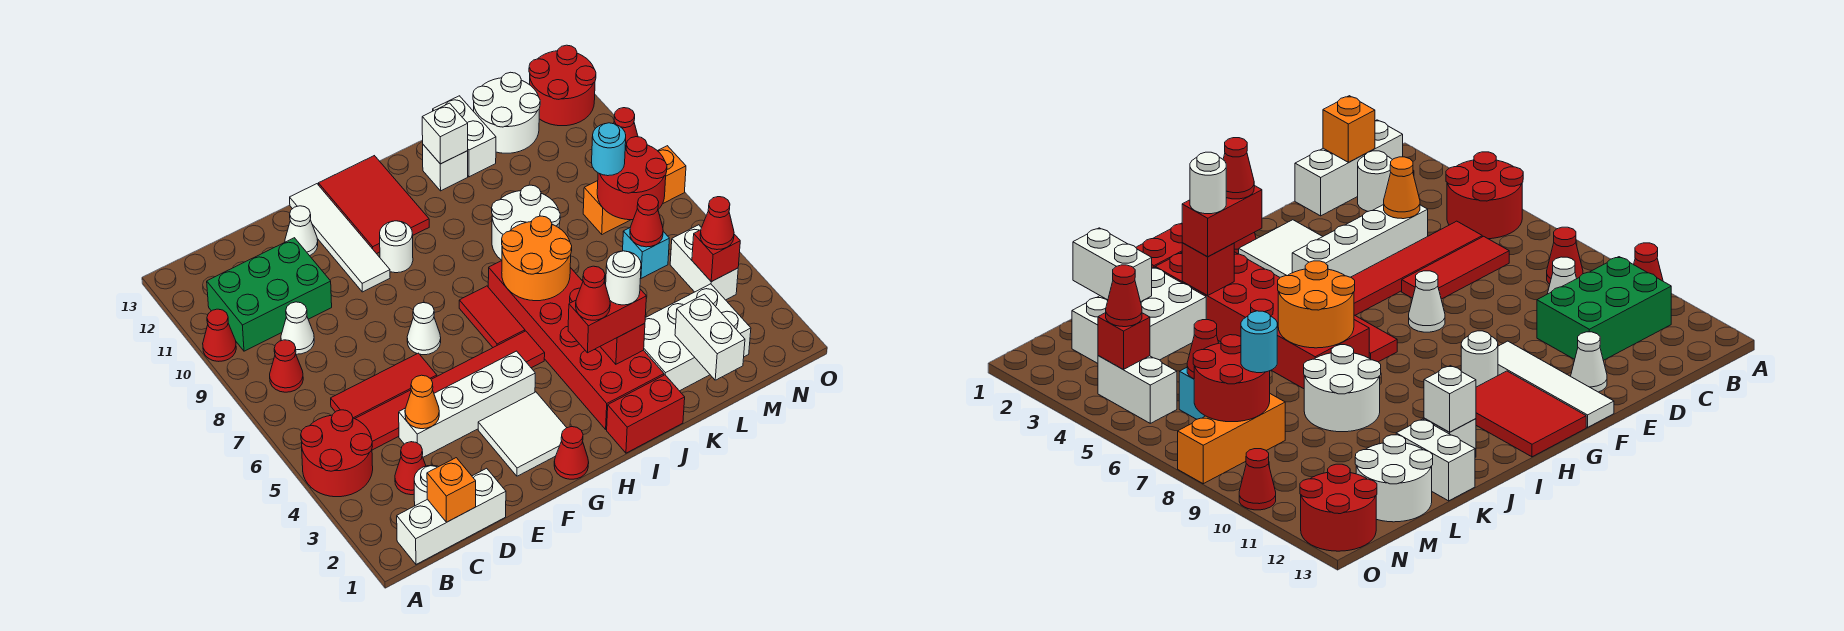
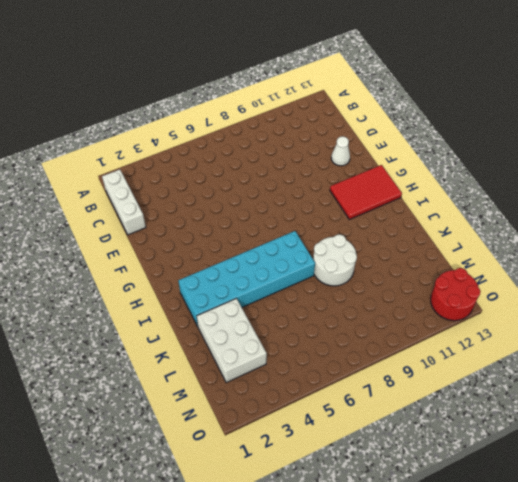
cyan brick I2:J7 level 1 -> red brick I2:J7 level 1
none -> red round brick A4:B5 level 1
none -> red cone A10 level 1
none -> red cone B8 level 1
none -> green brick B10:D11 level 1

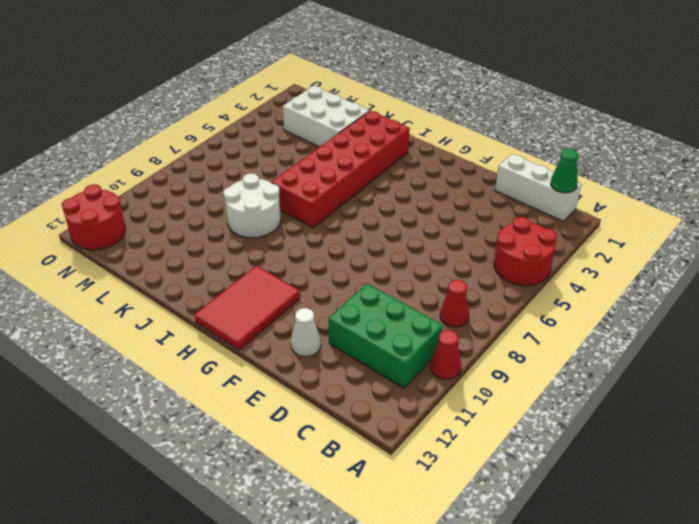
green cone B1 level 2 -> none
none -> white round brick C2 level 1
none -> red cone C3 level 1
none -> red tile C5:H5 level 1
none -> red tile C6:E6 level 1

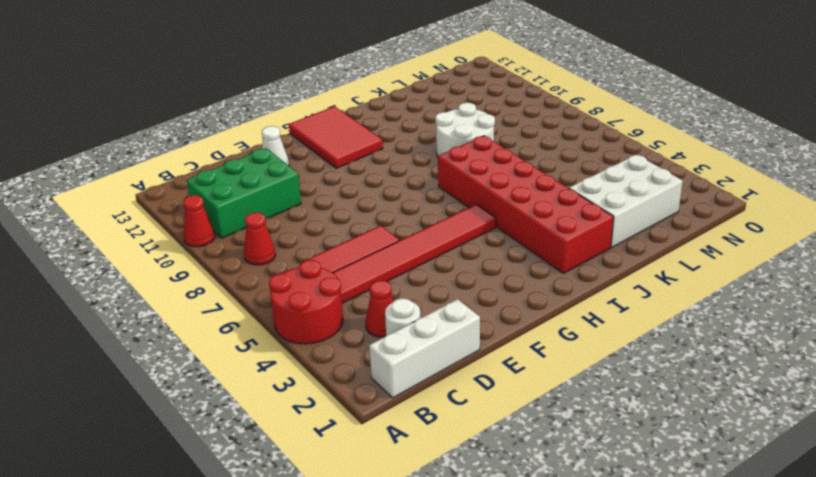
none -> white cone C9 level 1
none -> white brick D4:G4 level 1
none -> white tile F2:G3 level 1
none -> white cone F7 level 1

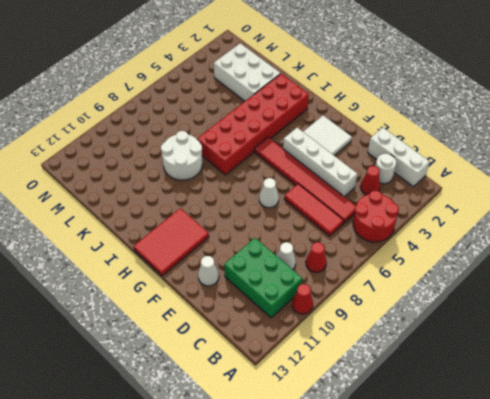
none -> white tile F10:F13 level 1
none -> red cone G1 level 1
none -> white round brick G10 level 1
none -> red tile H6:H7 level 1

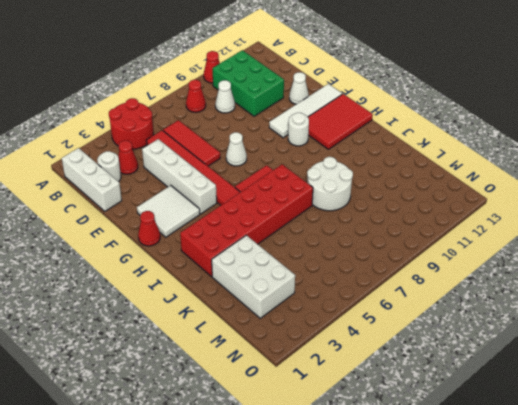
none -> red brick I1:J1 level 1
none -> white brick J12 level 1
none -> white brick K12:K13 level 1
none -> white round brick L12:M13 level 1

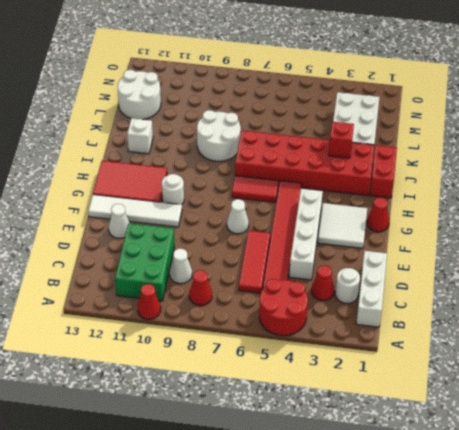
none -> white brick K12:K13 level 1
none -> cyan brick M6 level 1
none -> orange brick M8:O8 level 1
none -> white brick N4:N5 level 1

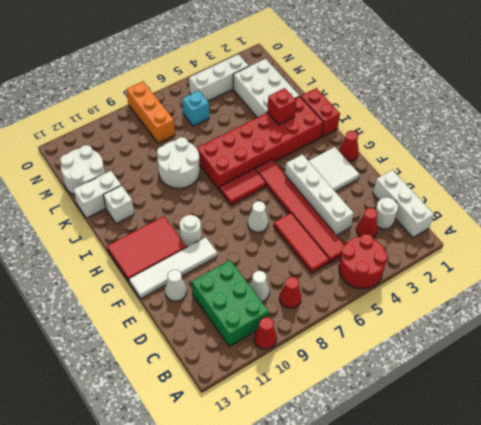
white brick N3:N5 level 1 -> white brick N4:N5 level 1
none -> red round brick N12:O13 level 1
none -> red cone O10 level 1
none -> orange brick C1 level 2
none -> orange cone D4 level 2

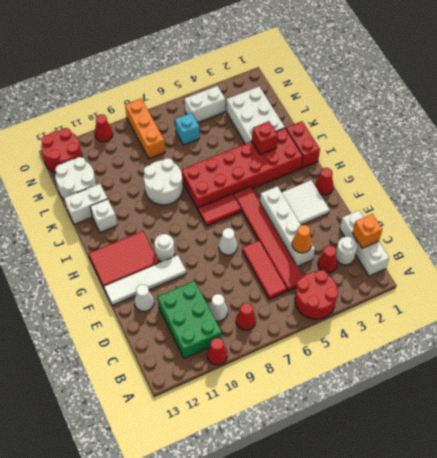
none -> orange round brick I6:J7 level 2
none -> white brick J12 level 2
none -> white brick L1:L2 level 2
none -> red cone M6 level 2

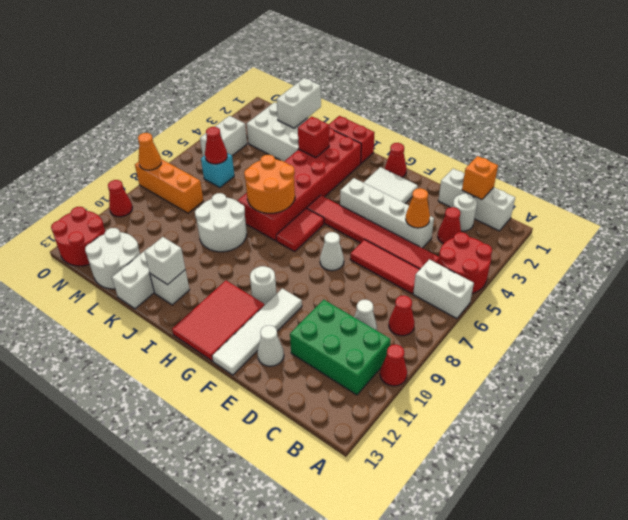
white brick A6:B6 level 1 -> none
orange cone O8 level 2 -> none
none -> red round brick M7:N8 level 2
none -> red brick N4 level 2
none -> red brick I3:J3 level 3
none -> cyan round brick M8 level 3

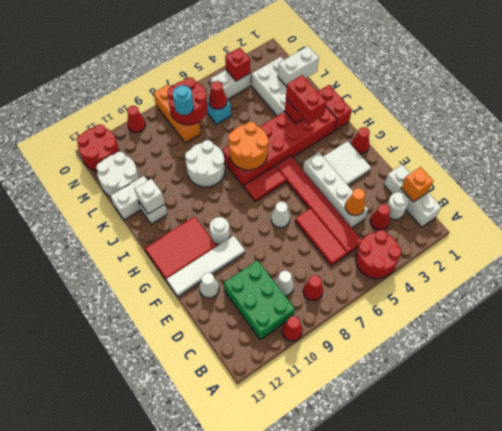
none -> red cone N4 level 3
none -> red cone I3 level 4
none -> white round brick J3 level 4

